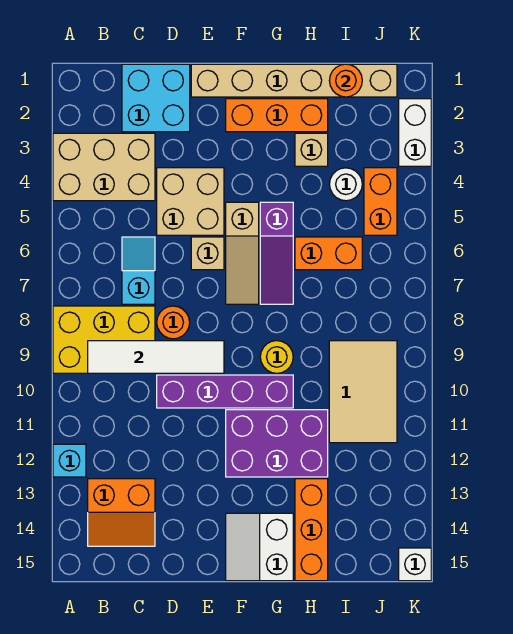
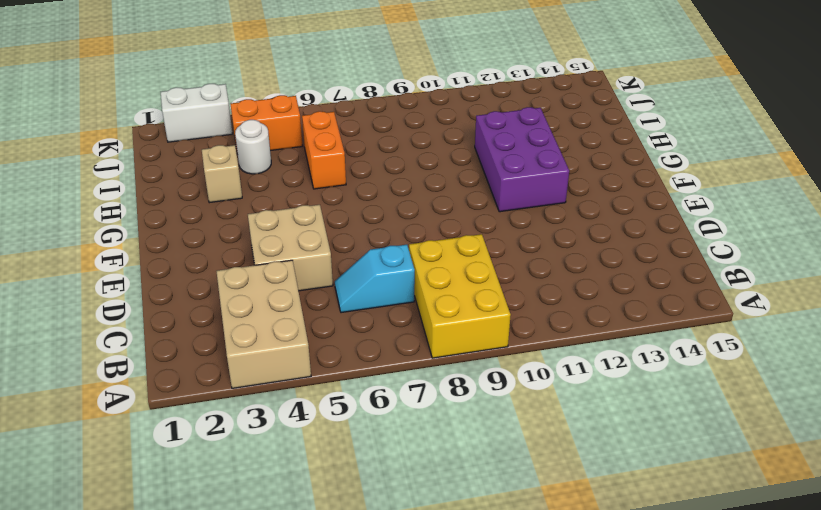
none -> cyan brick A12 level 1
none -> orange slope B13:C14 level 1 top 13
none -> cyan brick C1:D2 level 1

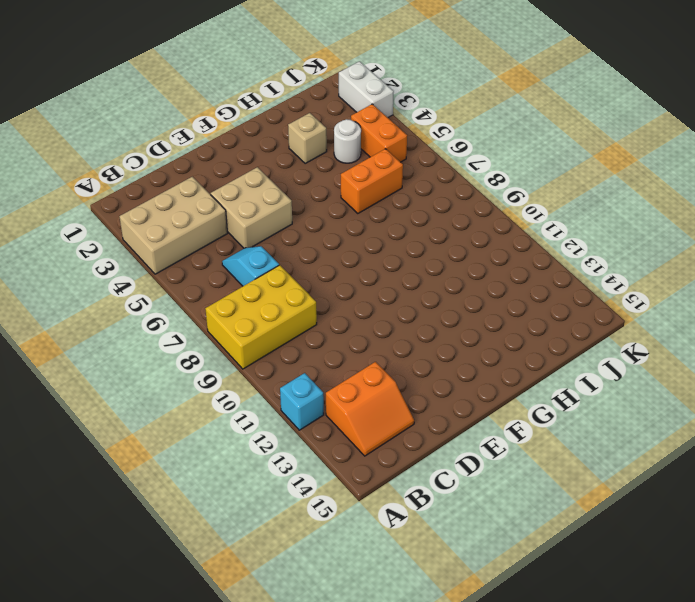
none -> cyan brick C1:D2 level 1
none -> orange round brick D8 level 1
none -> purple brick D10:G10 level 1

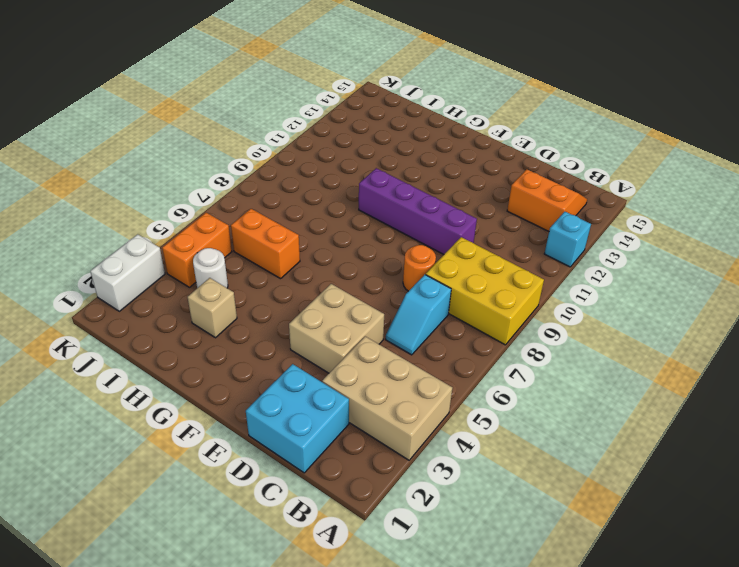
none -> tan brick E1:J1 level 1
none -> tan brick E6 level 1
none -> orange brick F2:H2 level 1

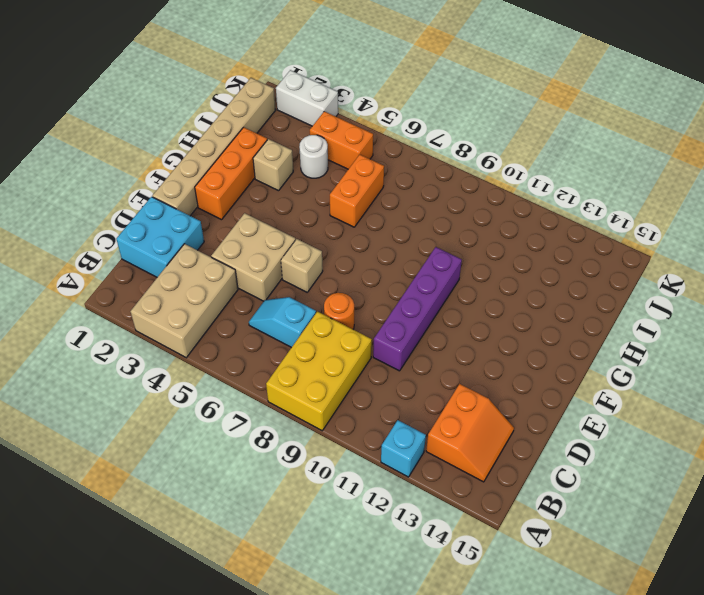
none -> tan slope F5:F7 level 1 top 5
none -> purple brick F11:H12 level 1
none -> white slope F14:G15 level 1 top G

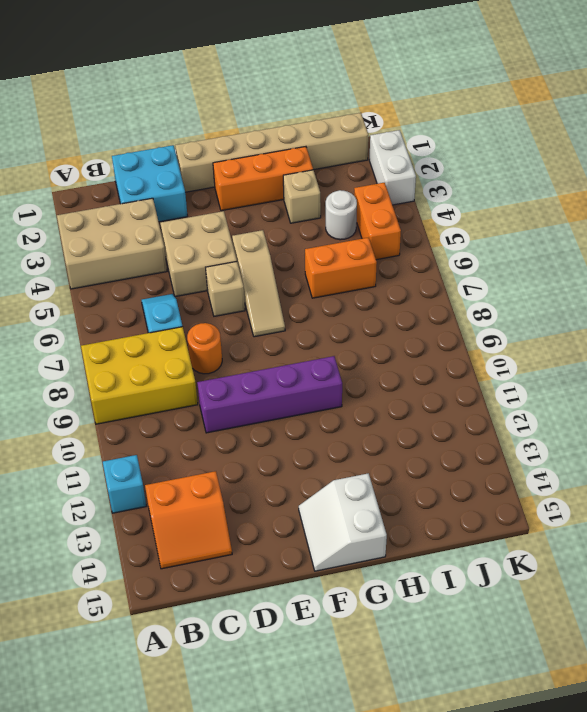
none -> purple brick F11:H12 level 1
none -> purple slope G5:G7 level 1 top 5
none -> yellow round brick G9 level 1

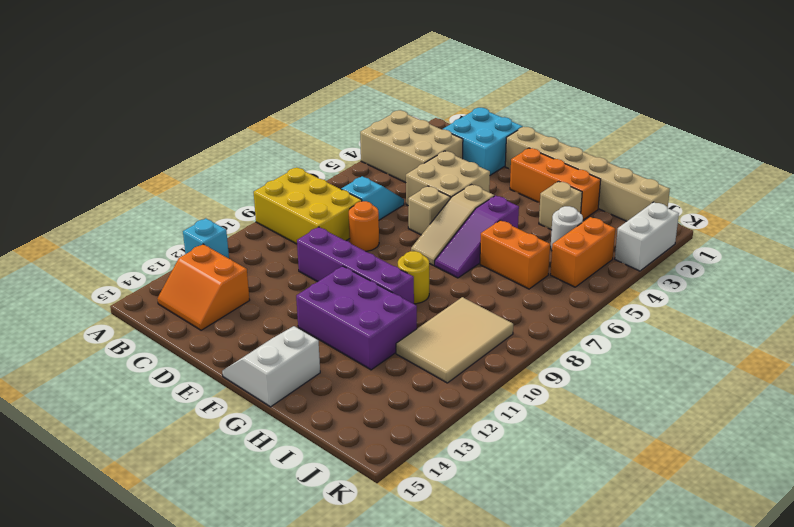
none -> orange brick H13:H15 level 1
none -> white brick K15 level 1
none -> white tile B9:E9 level 2

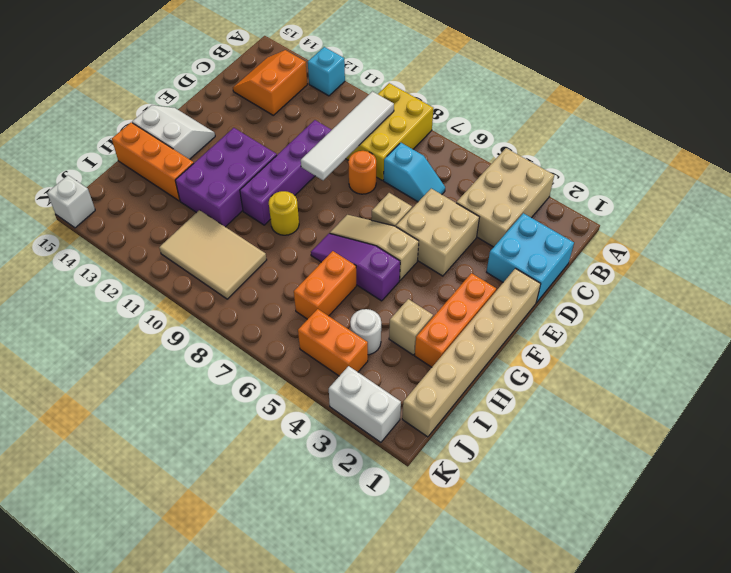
none -> orange round brick I1 level 2

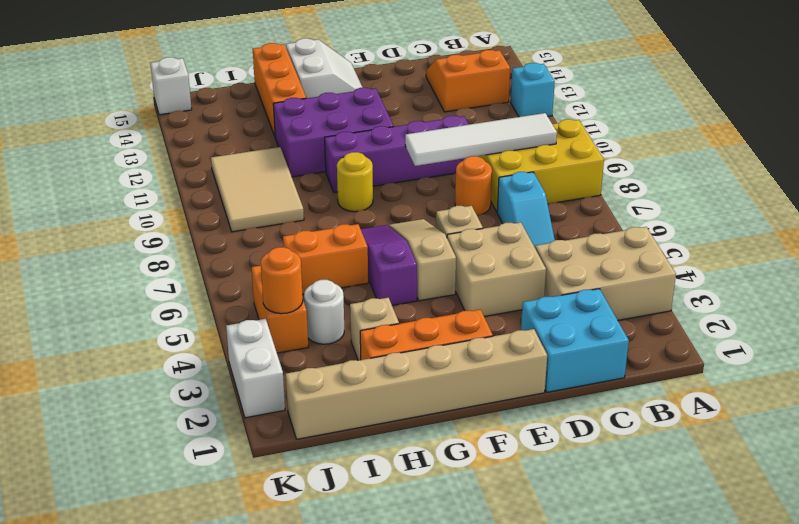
orange round brick J4 level 2 -> orange round brick I1 level 2

